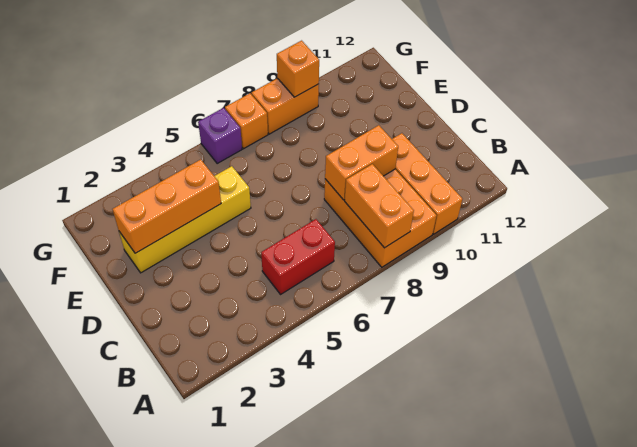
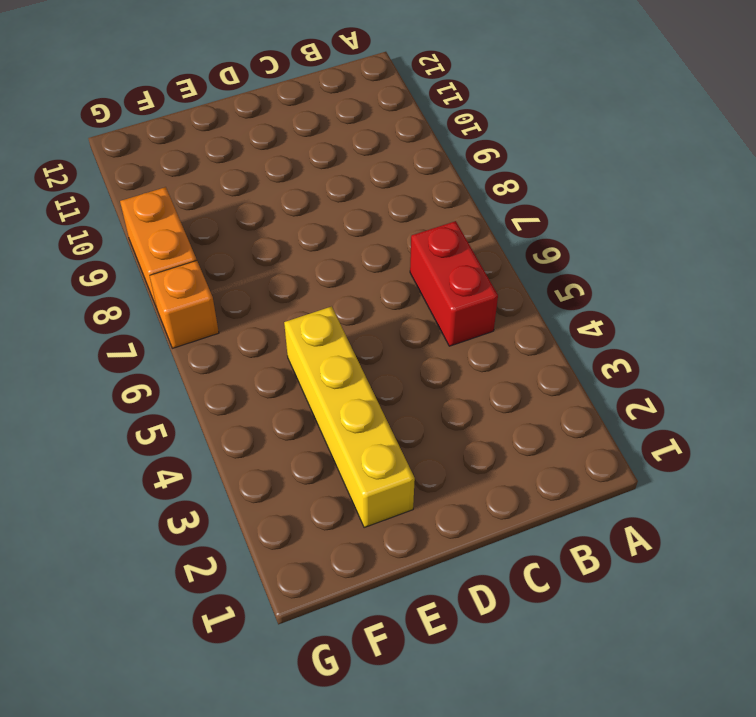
none -> orange brick A8:C9 level 1
none -> orange brick A10:C10 level 1

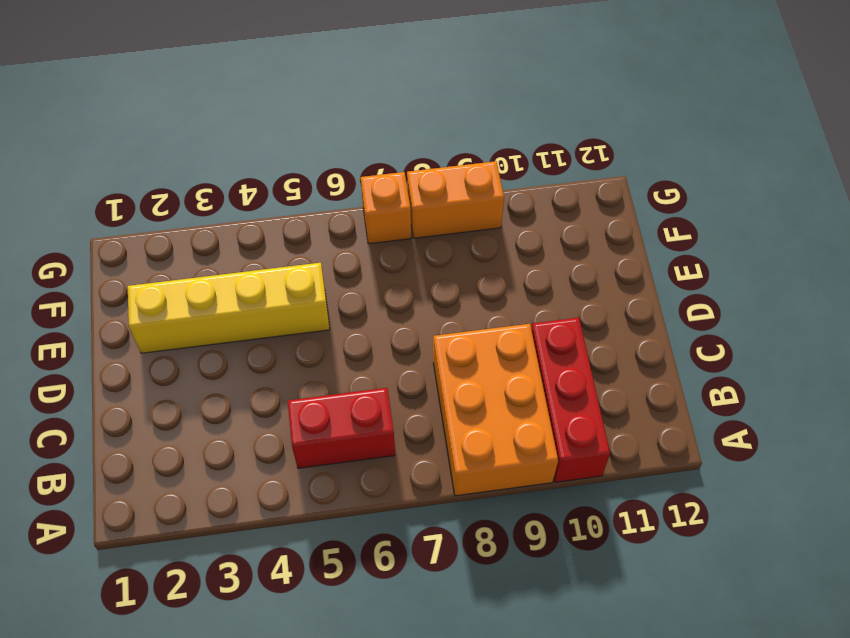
red brick A10:C10 level 1 -> orange brick A10:C10 level 1
none -> purple brick G6 level 1
none -> orange brick A8:B8 level 2

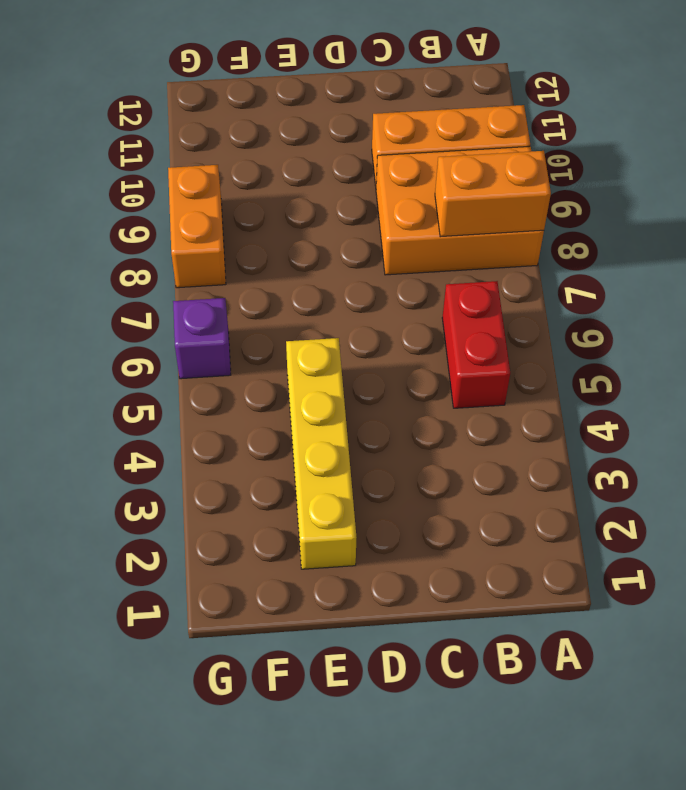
none -> orange brick G7 level 1
none -> orange brick C8:C9 level 2

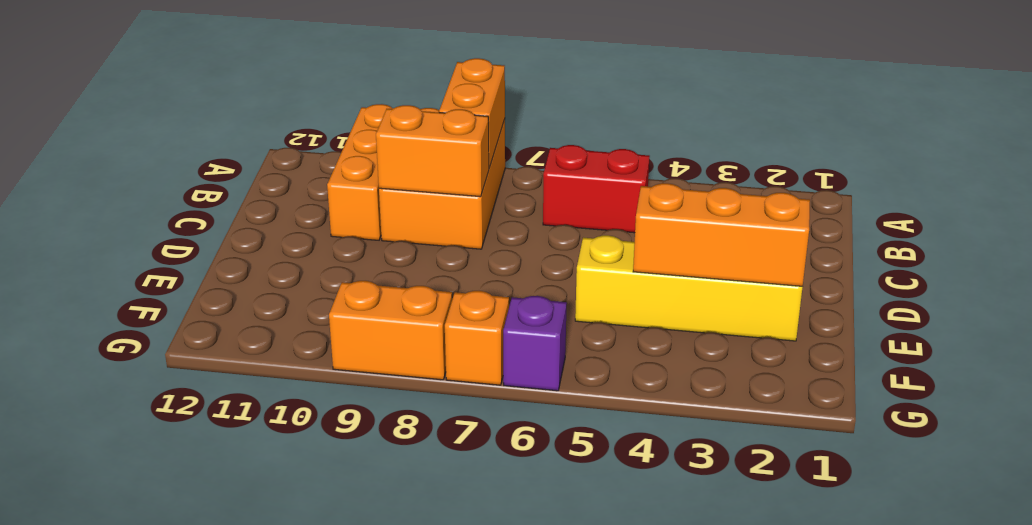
none -> orange brick G9 level 2

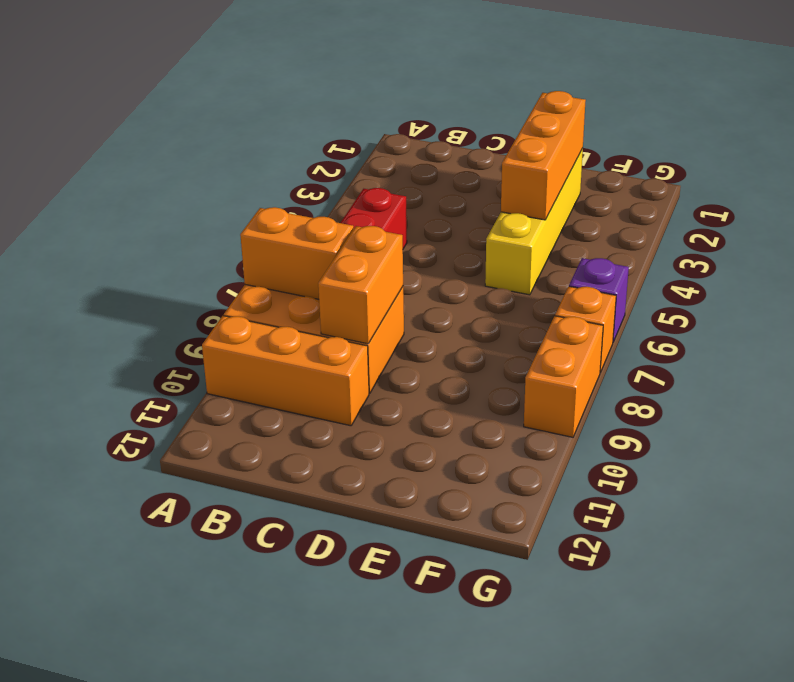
none -> orange brick G9 level 2

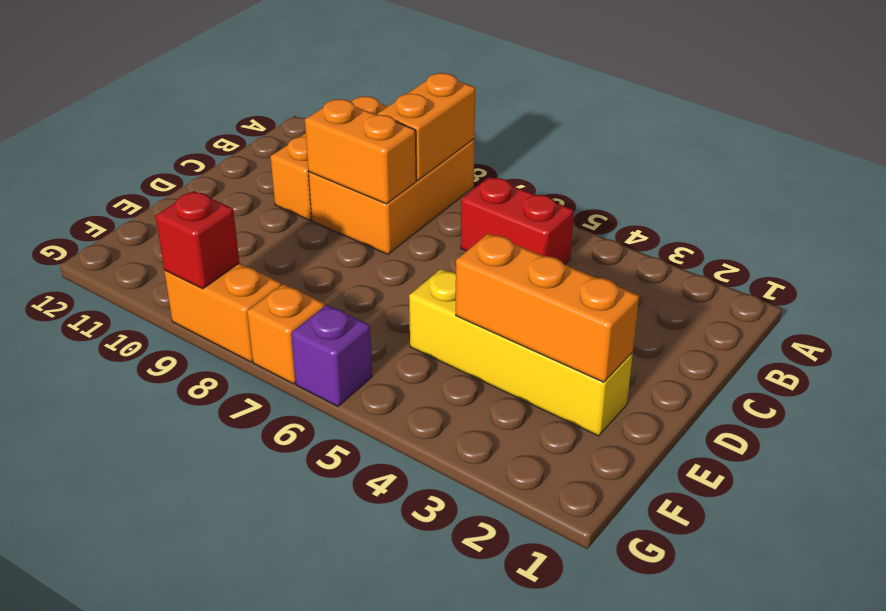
red brick G9 level 2 -> orange brick G9 level 2

